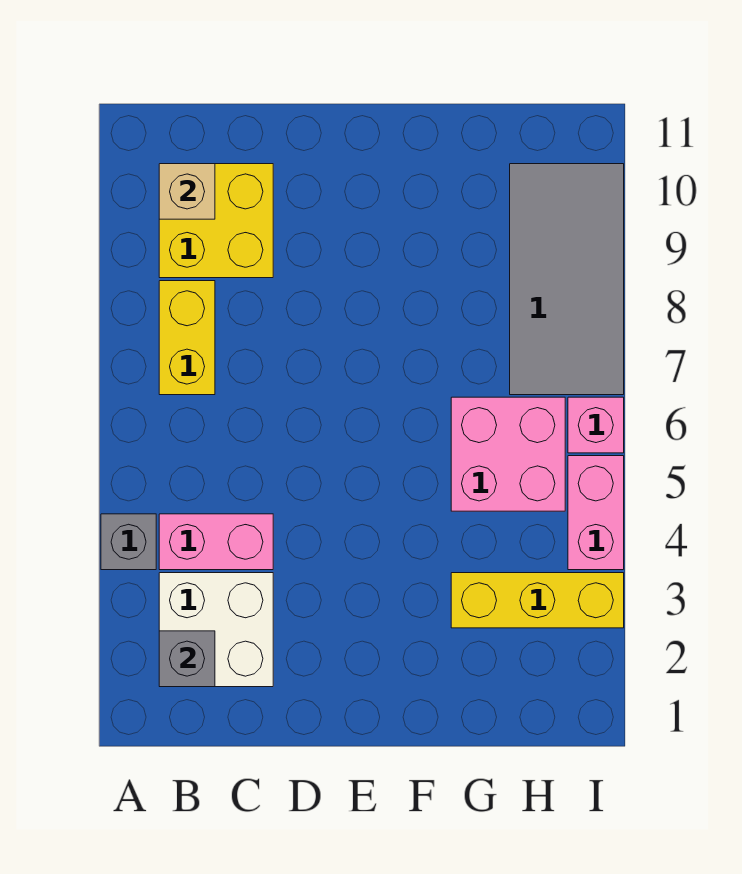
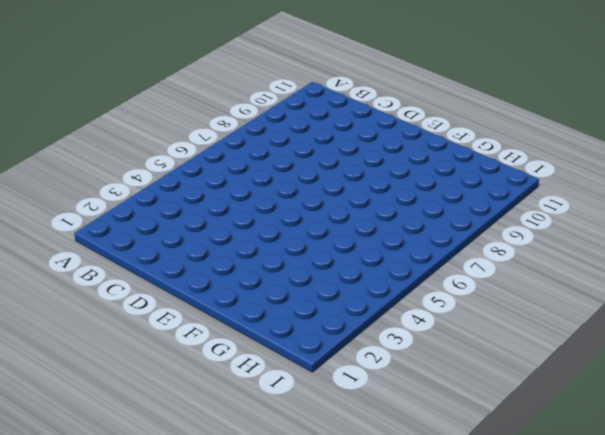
none -> grey brick A4 level 1
none -> white brick B2:C3 level 1
none -> pink brick B4:C4 level 1

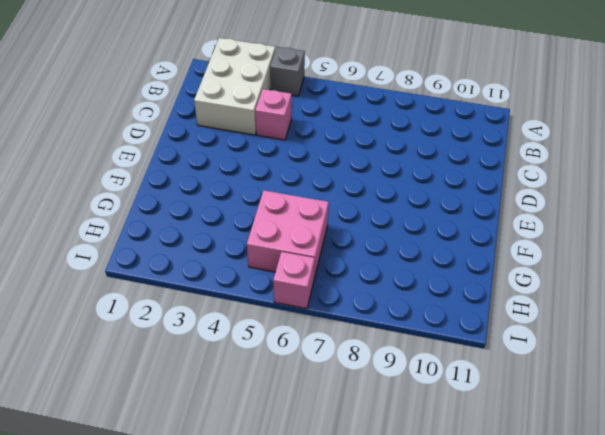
white brick A2:C3 level 1 -> white brick B2:C3 level 1
pink brick C4 level 1 -> pink brick B4:C4 level 1
none -> yellow brick B7:B8 level 1
none -> yellow brick B9:C10 level 1
none -> yellow brick G3:I3 level 1

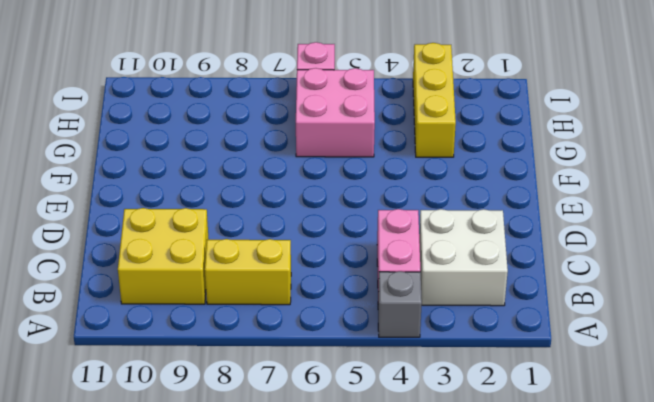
none -> grey tile H7:I10 level 1
none -> pink brick I4:I5 level 1
none -> grey brick B2 level 2

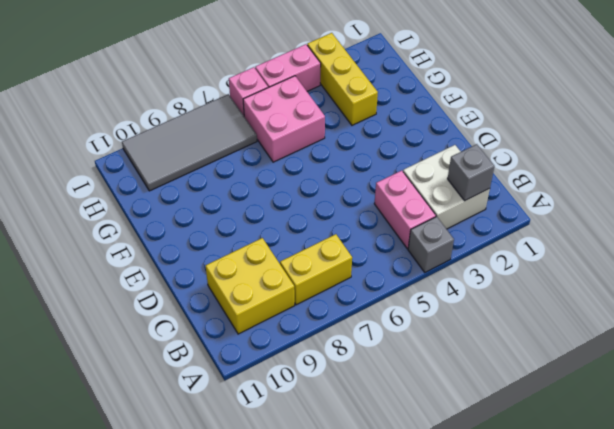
none -> tan brick B10 level 2

